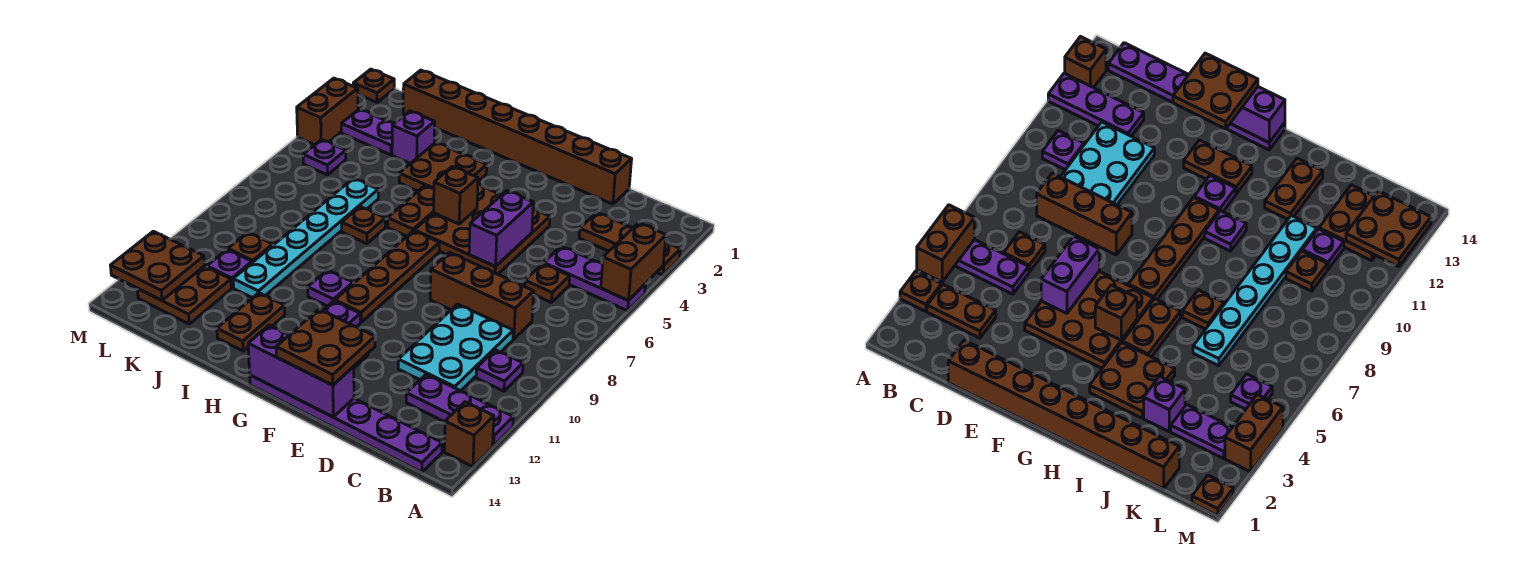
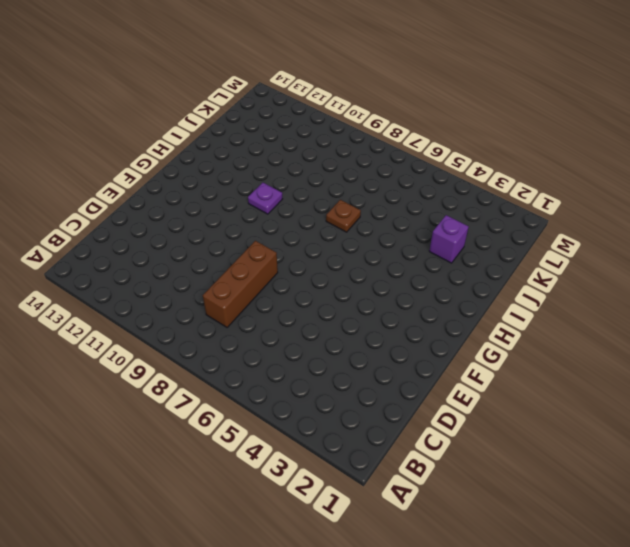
none -> brown plate A3 level 1
none -> purple plate A5:C5 level 1
none -> purple plate A12:C12 level 1
none -> brown brick A13 level 1

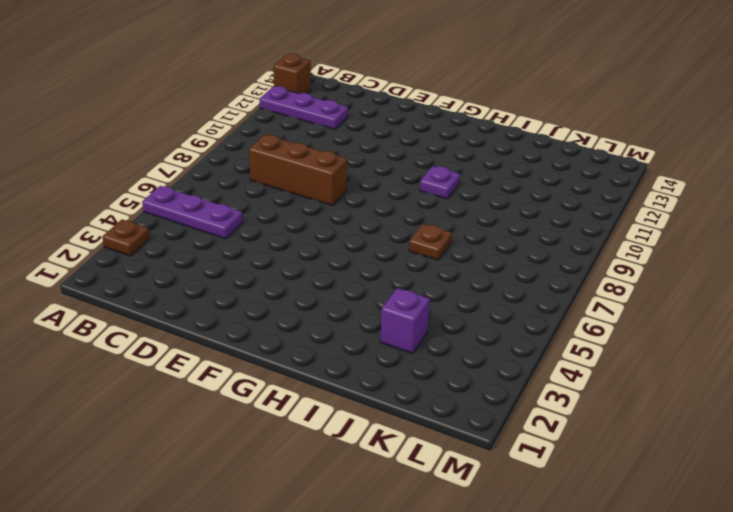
none -> brown plate B3:C3 level 1
none -> purple plate B10 level 1
none -> purple plate B14:G14 level 1
none -> brown plate C6 level 1

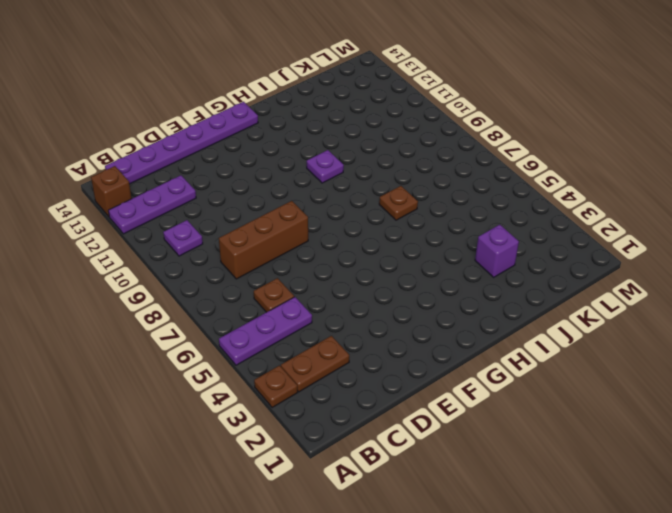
none -> cyan plate C9:D11 level 1
none -> brown brick D1:K1 level 1
none -> brown plate E4:G6 level 1
none -> brown plate F12:G12 level 1

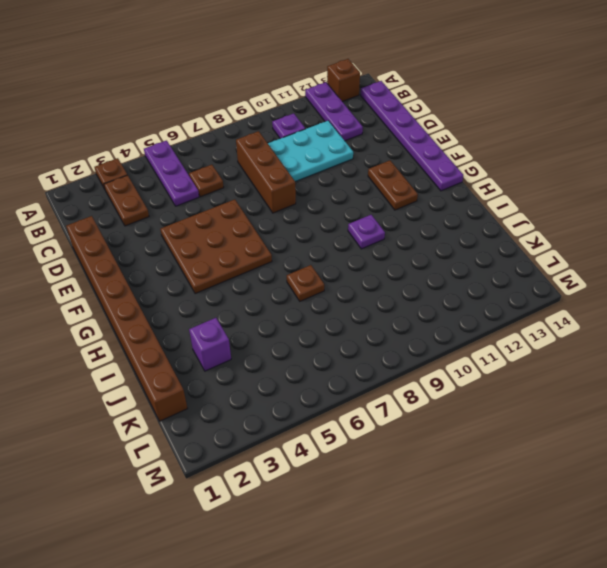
none -> brown plate G7:G10 level 1
none -> purple plate G11 level 1
none -> brown plate H3:I4 level 1
none -> brown plate H5:H6 level 1

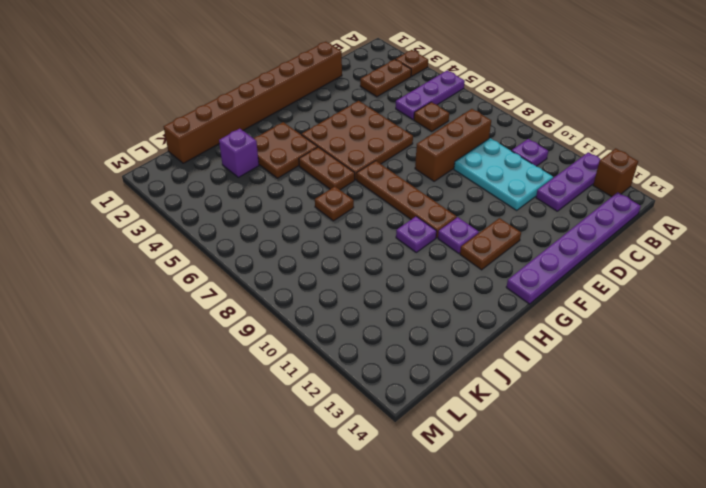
none -> brown plate I12:I13 level 1
none -> cyan plate J6:J11 level 1
none -> purple plate K3:L3 level 1
none -> brown plate K10 level 1

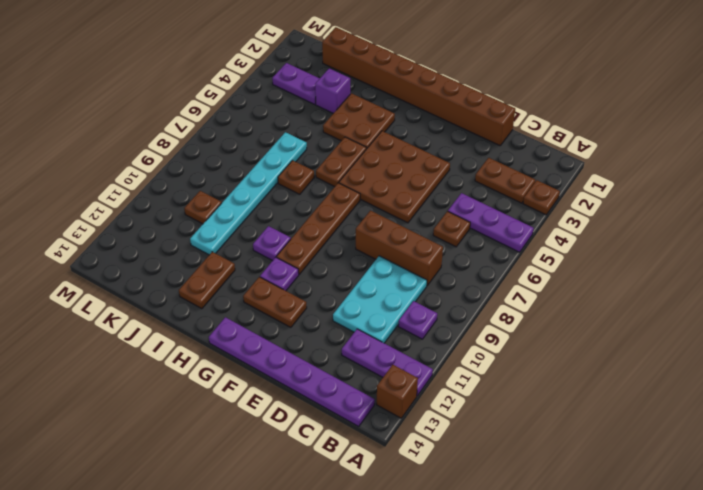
none -> purple plate K11 level 1
none -> brown plate K12:L13 level 1
none -> purple plate L5 level 1
none -> brown plate M1 level 1

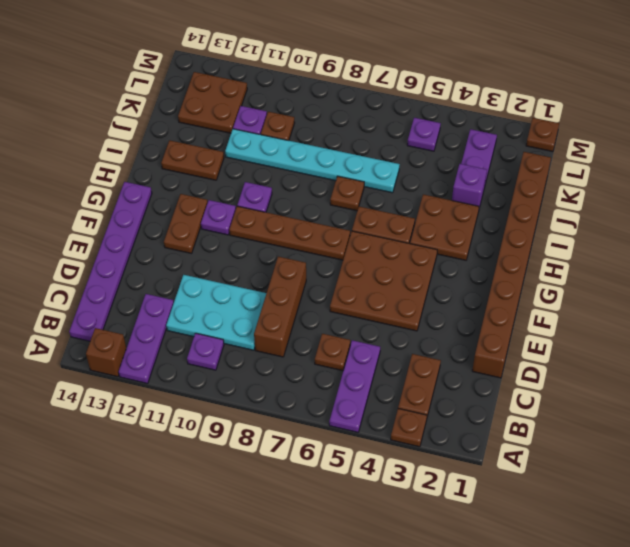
none -> brown brick M3:M4 level 1
none -> brown brick A4:A5 level 2
none -> purple brick E5:E6 level 2
none -> purple brick E14:G14 level 2

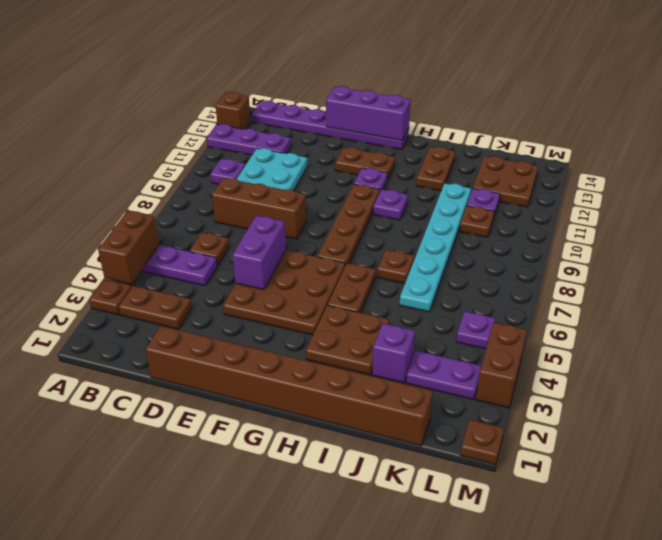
none -> brown brick G5 level 2
none -> brown plate L12:M13 level 2
none -> brown plate E13:F14 level 3

